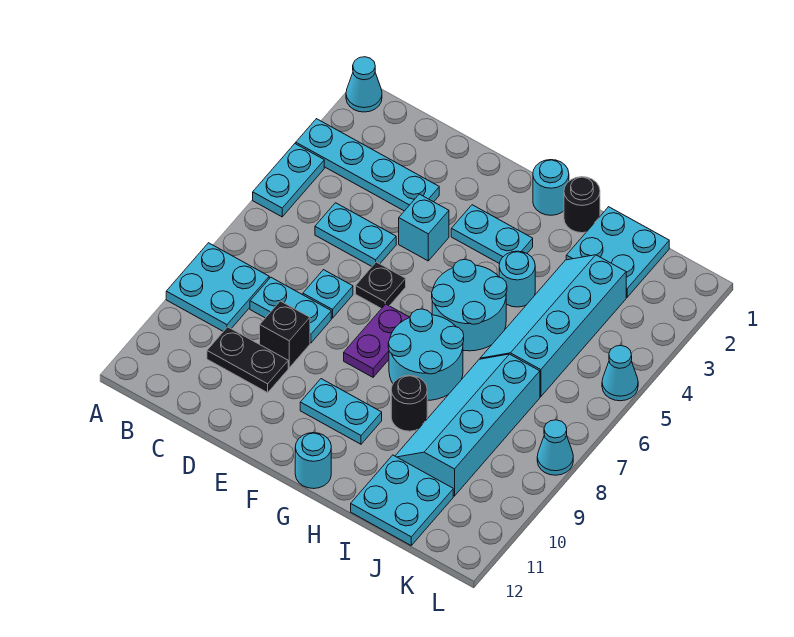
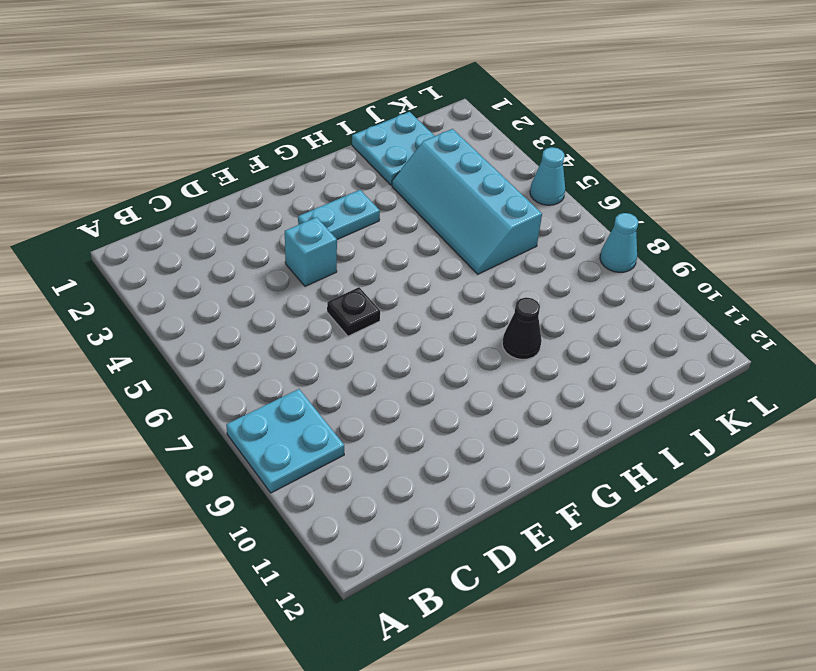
black cone H9 level 1 -> black round brick H9 level 1
none -> cyan cone A1 level 1
none -> cyan plate A3:D3 level 1
none -> cyan plate A4:A5 level 1

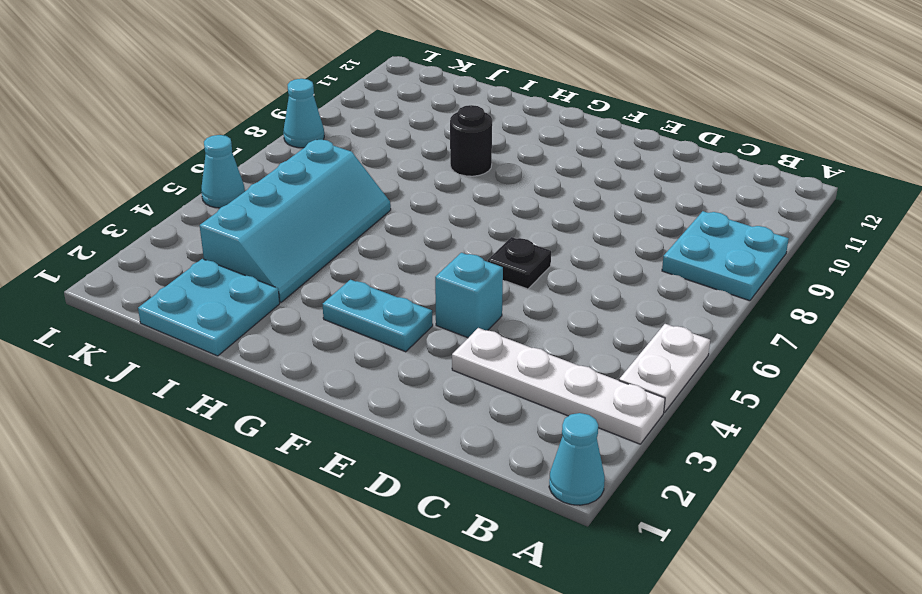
white plate A3:D3 level 1 -> cyan plate A3:D3 level 1
white plate A4:A5 level 1 -> cyan plate A4:A5 level 1
none -> cyan plate C5:D5 level 1
none -> cyan plate C8:D8 level 1
none -> black plate C10:D10 level 1

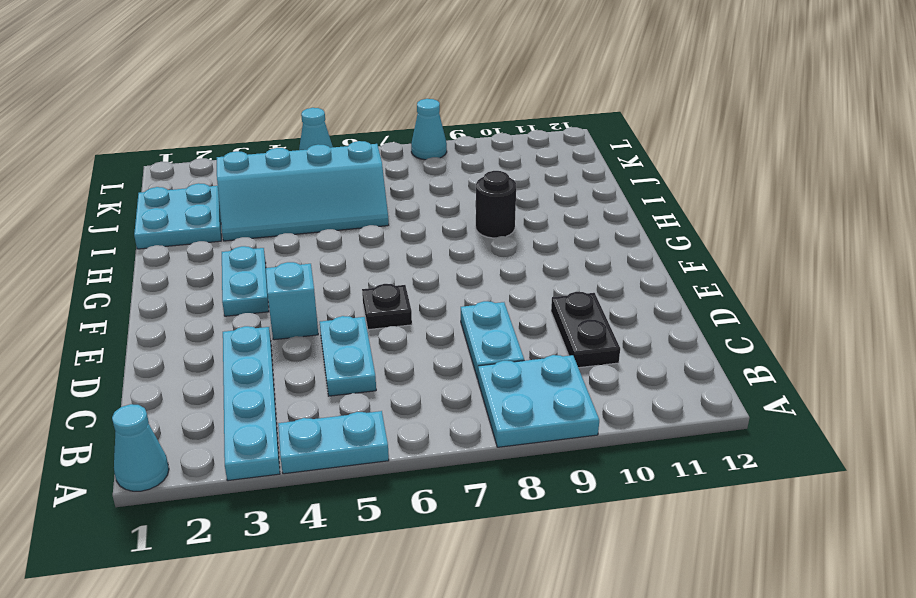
none -> cyan plate D7 level 1
none -> black brick D9 level 1
none -> purple plate F7:F8 level 1

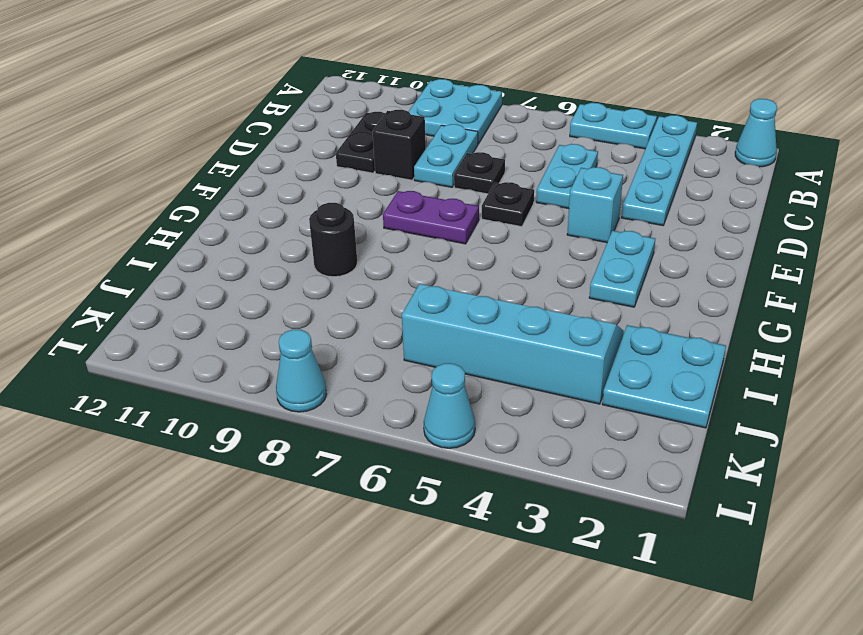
black plate D7 level 1 -> cyan plate D7 level 1
none -> cyan plate F10:G10 level 1
none -> cyan round brick G1 level 1
none -> cyan round brick G5:H6 level 1

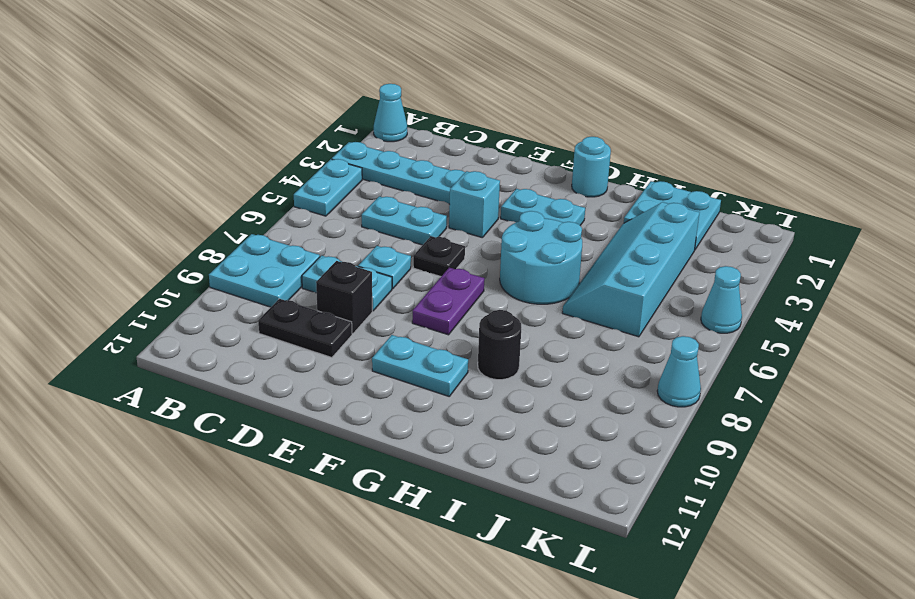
none -> cyan round brick G7:H8 level 1
none -> cyan round brick G12 level 1
none -> black round brick H1 level 1

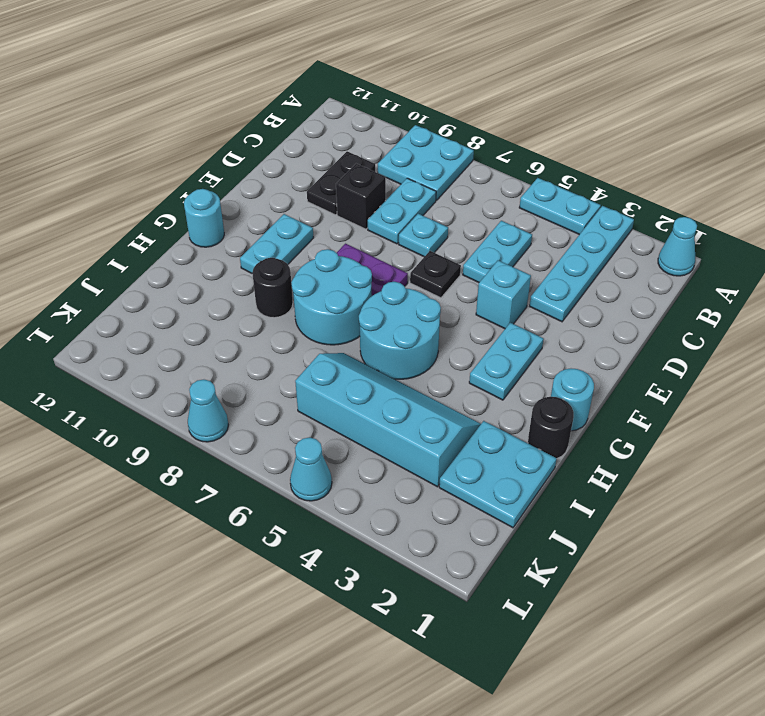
none -> cyan round brick H4 level 1
none -> cyan slope I7:J10 level 1 top J
none -> cyan plate I11:J12 level 1

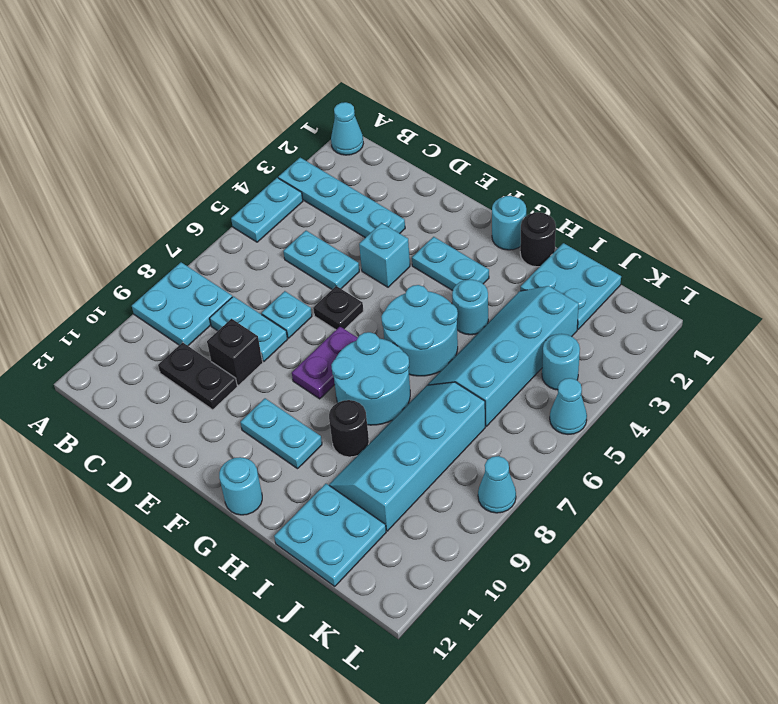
cyan round brick K4 level 1 -> none

